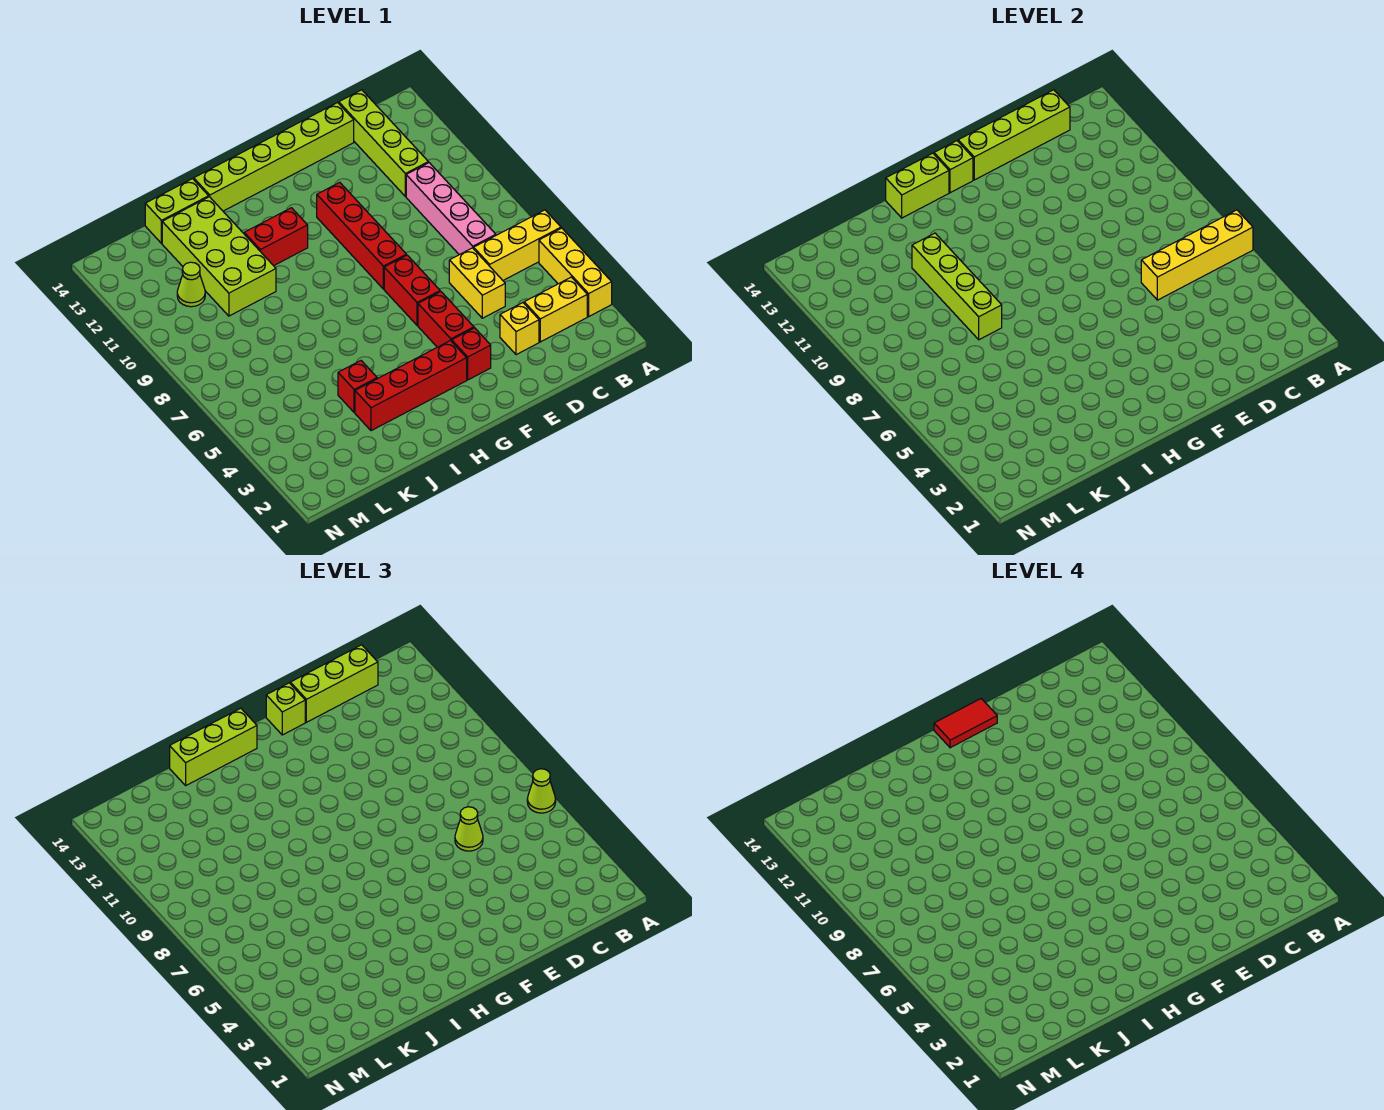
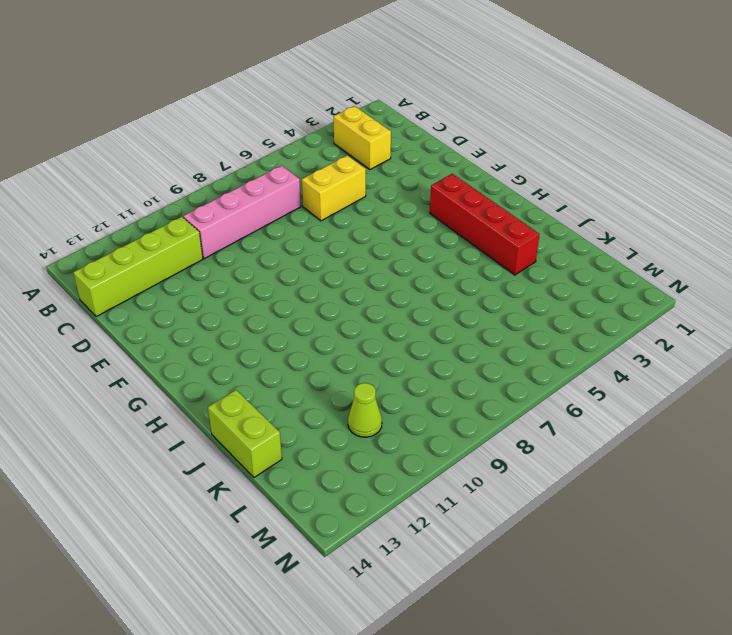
none -> yellow brick A3:A5 level 1
none -> yellow brick A6:C6 level 1
none -> yellow brick D3 level 1

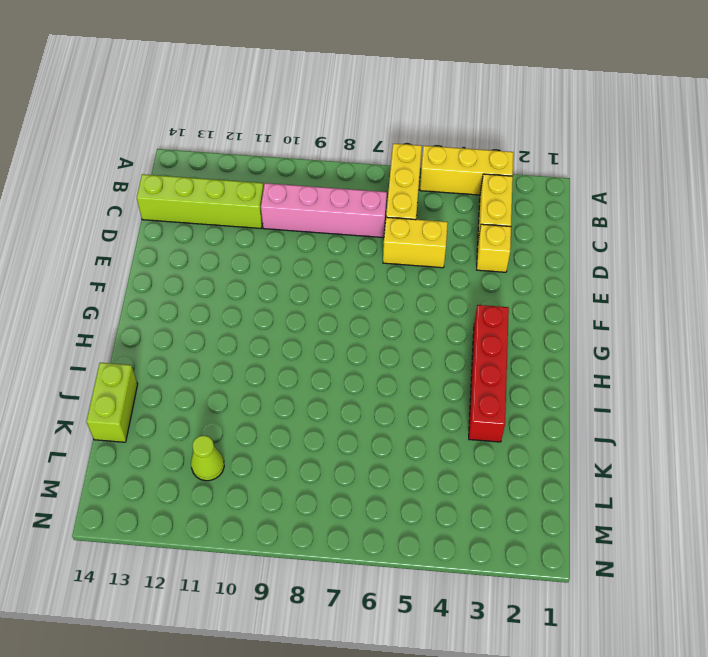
none -> lime brick D14:I14 level 1
none -> red brick F3 level 1
none -> red brick F4:F5 level 1

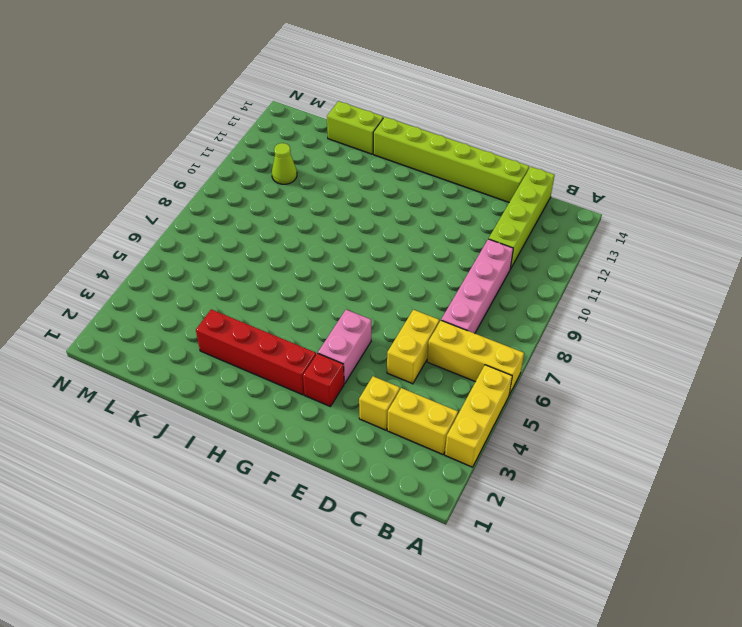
pink brick F4:F5 level 1 -> red brick F4:F5 level 1
none -> red brick F6:F7 level 1
none -> red brick F8:F11 level 1
none -> red brick H11:I11 level 1

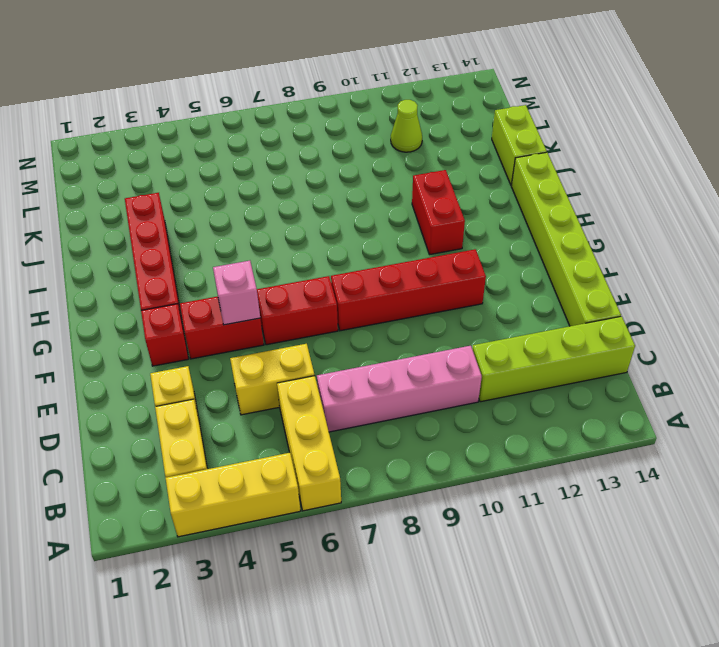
pink brick F5 level 2 -> none
none -> red brick J4 level 1
none -> lime brick J10:K13 level 1
none -> yellow brick A6:D6 level 2

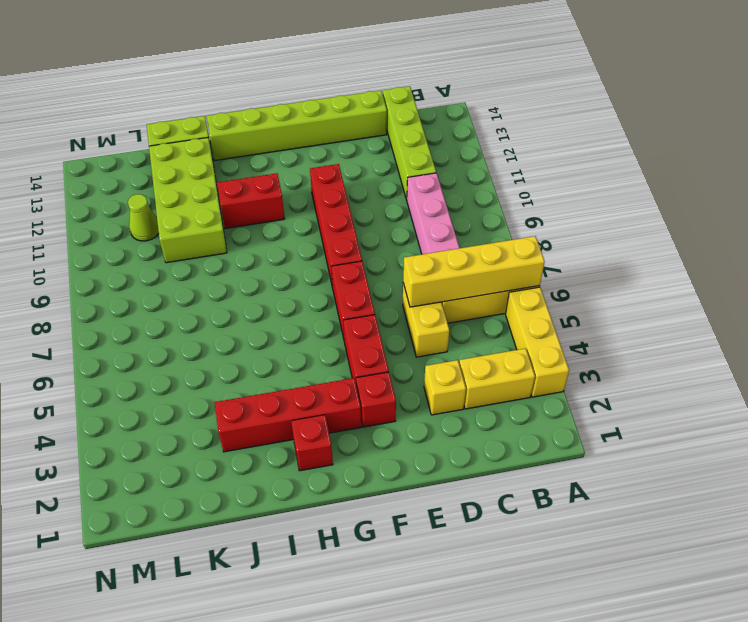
red brick H2 level 1 -> red brick J4 level 1
none -> lime brick C14:F14 level 2
none -> lime brick G14 level 2
none -> lime brick H14:I14 level 2

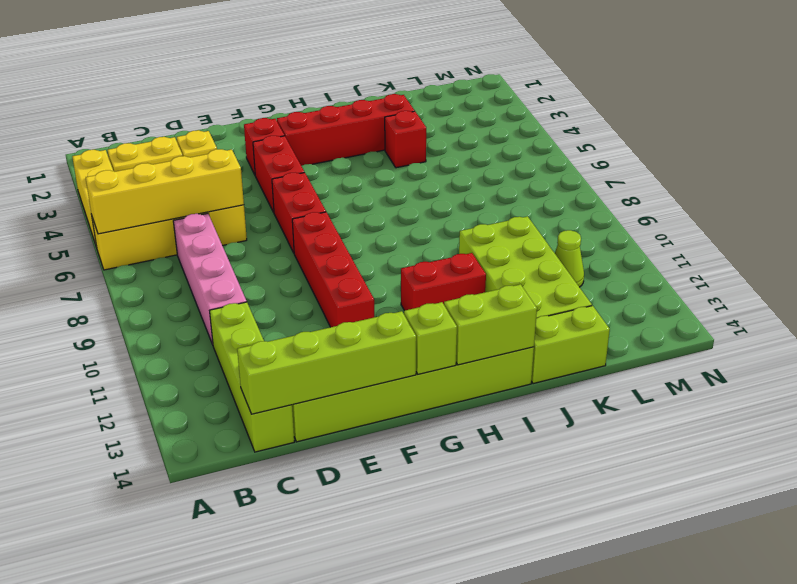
none -> lime brick J8:J11 level 2
none -> lime cone A6 level 3
none -> lime brick C14:E14 level 3

